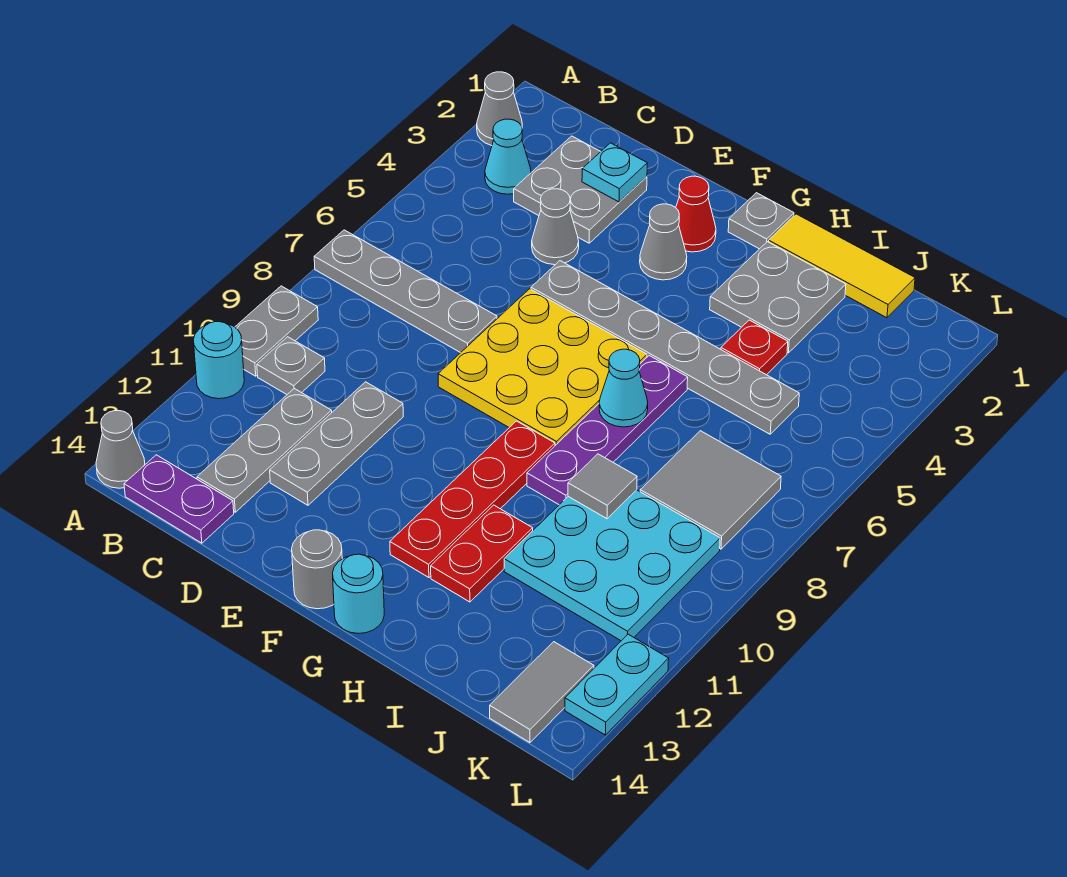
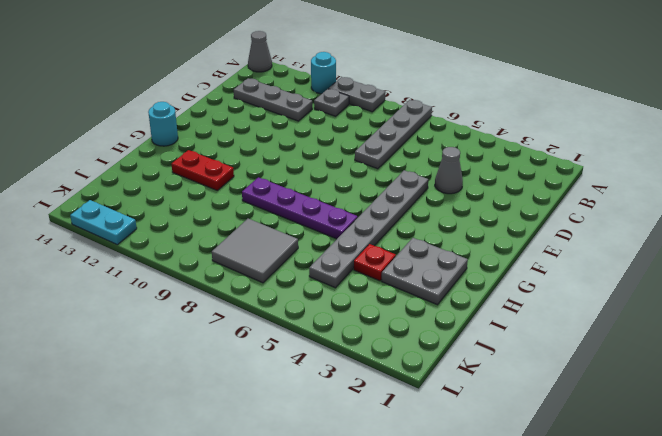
none -> grey cone A2 level 1
none -> cyan cone B3 level 1
none -> purple plate B14:C14 level 1
none -> grey plate C2:D3 level 1

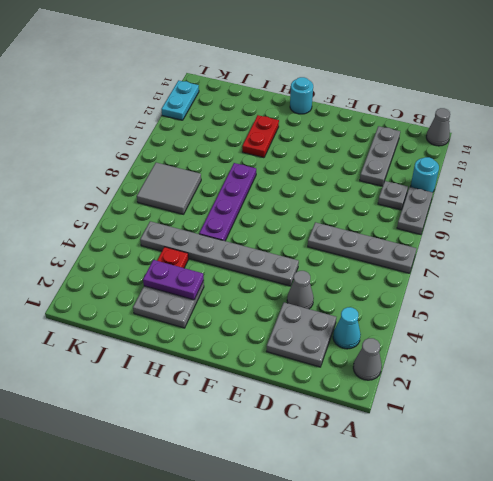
purple plate H3:I3 level 2 -> purple plate B14:C14 level 1
none -> grey plate D10:D12 level 1
none -> yellow plate E6:G8 level 1
none -> red cone F2 level 1
none -> grey cone F3 level 1

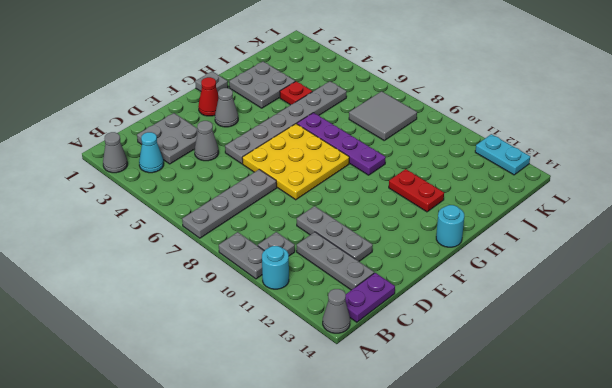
none -> grey round brick F14 level 1
none -> red plate G9:G12 level 1
none -> yellow tile H1:J1 level 1
none -> cyan plate I9:K11 level 1

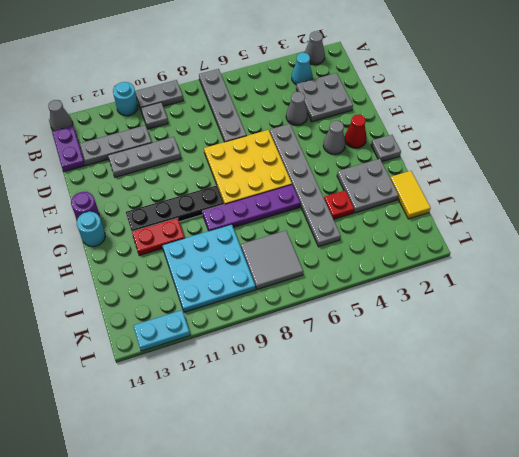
purple round brick F14 level 1 -> grey round brick F14 level 1
black plate G9:G12 level 1 -> red plate G9:G12 level 1
yellow tile I1:J1 level 1 -> yellow tile H1:J1 level 1
none -> grey tile K13:K14 level 1
none -> cyan plate D2 level 2
none -> cyan cone H7 level 2
none -> grey tile I9 level 2

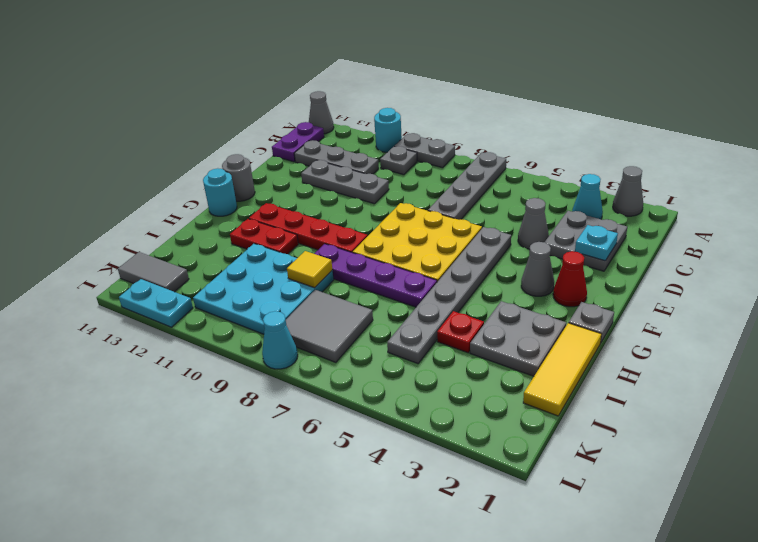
yellow tile I9 level 2 -> grey tile I9 level 2
cyan cone L8 level 1 -> cyan cone H7 level 2

